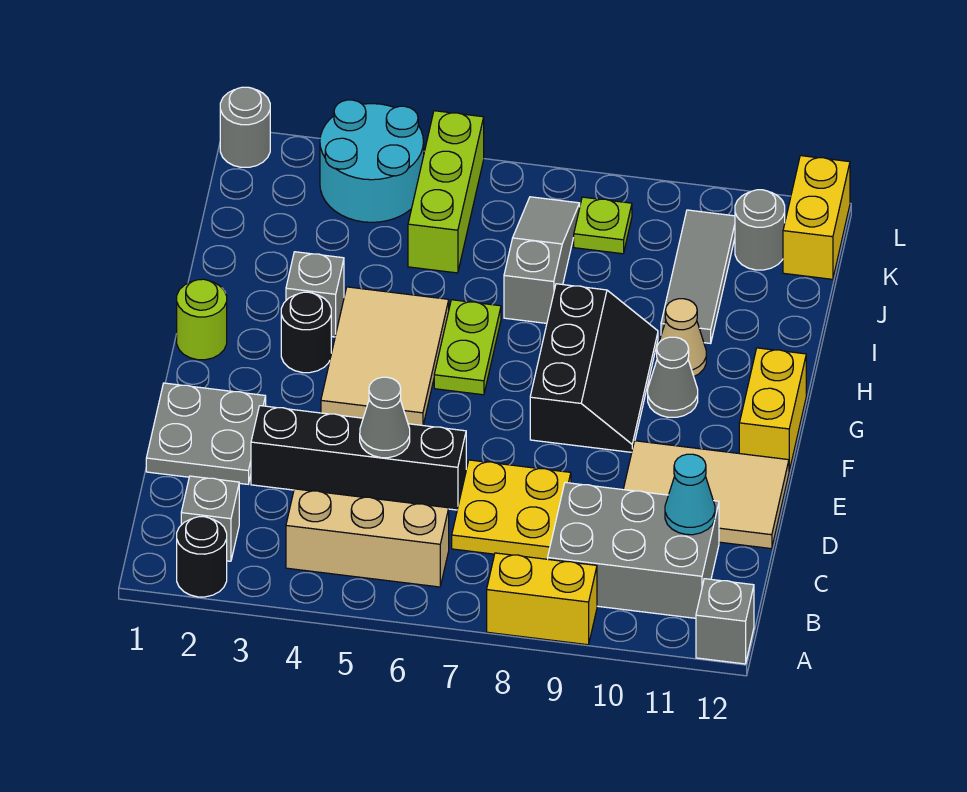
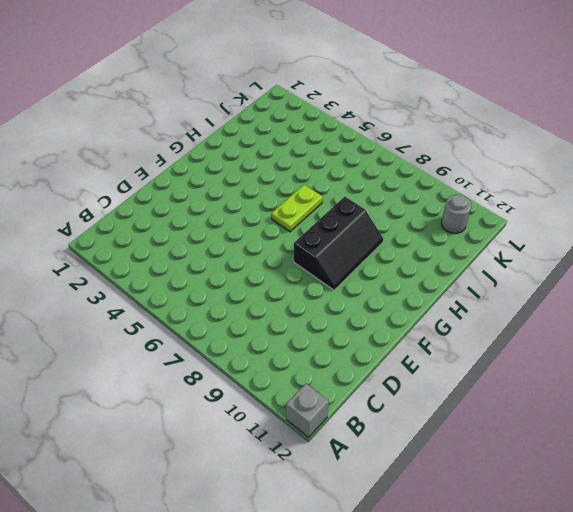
none -> black round brick A2 level 1
none -> yellow brick A8:A9 level 1
none -> grey brick B2 level 1

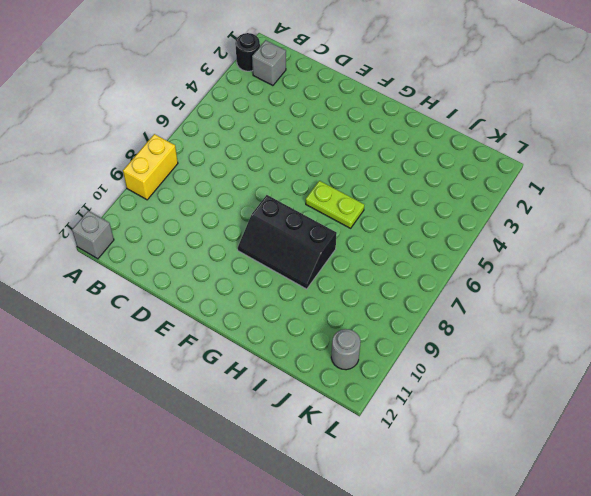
none -> tan brick B4:B6 level 1
none -> grey brick B9:C11 level 1
none -> yellow plate C7:D8 level 1

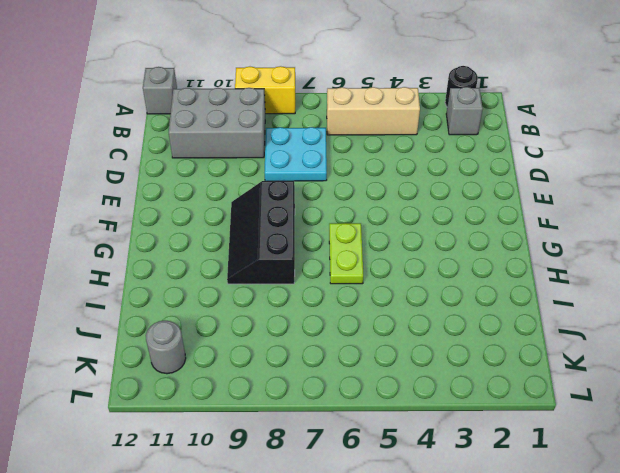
cyan plate C7:D8 level 1 -> yellow plate C7:D8 level 1
none -> grey plate D1:E2 level 1
none -> black brick D3:D6 level 1
none -> tan tile D10:E12 level 1

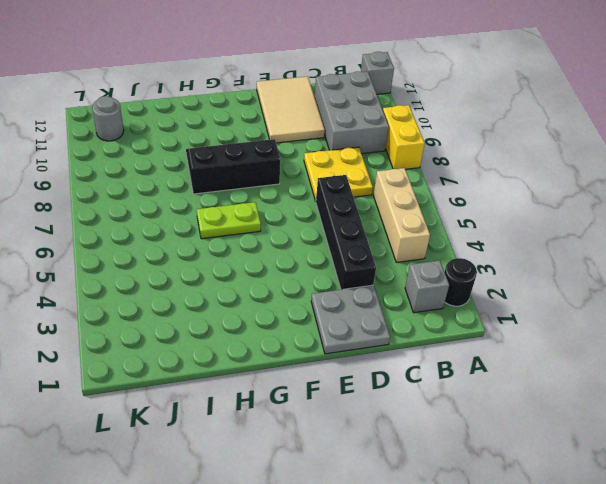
none -> tan tile F4:H5 level 1
none -> yellow brick F12:G12 level 1
none -> lime round brick G1 level 1

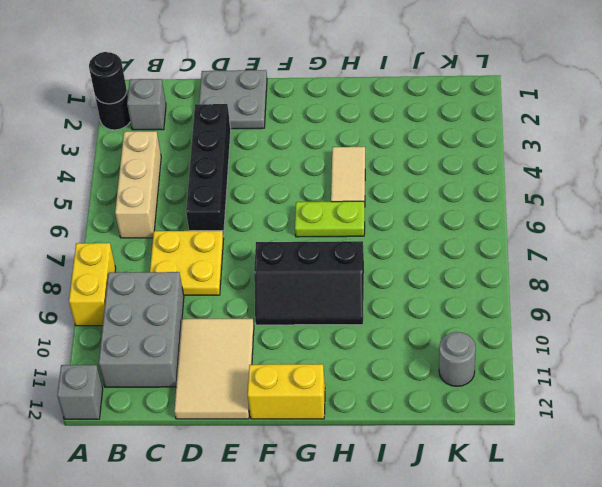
black round brick A2 level 2 -> black round brick G3 level 1
tan tile H4:H5 level 1 -> tan tile F4:H5 level 1
none -> lime round brick G1 level 1
none -> grey cone G10 level 1
none -> grey brick H3 level 1

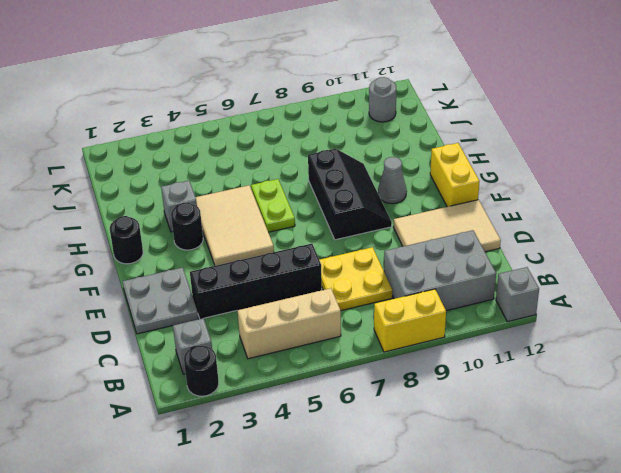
black round brick G1 level 1 -> lime round brick G1 level 1
none -> tan cone H10 level 1
none -> grey slope I7:K7 level 1 top I
none -> grey tile I10:K10 level 1

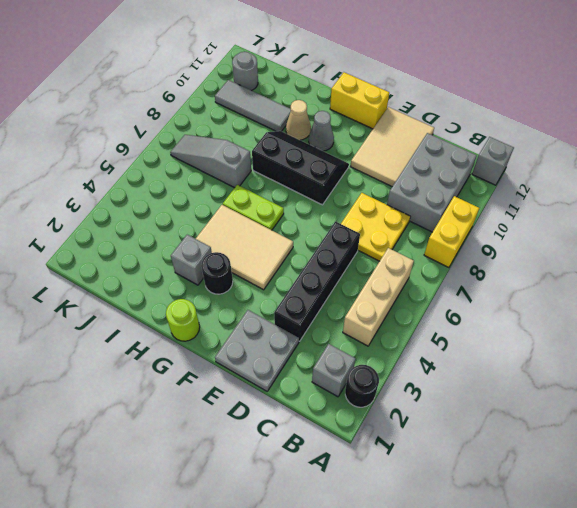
none -> lime brick J5:L5 level 1
none -> cyan round brick K3:L4 level 1
none -> lime plate K8 level 1

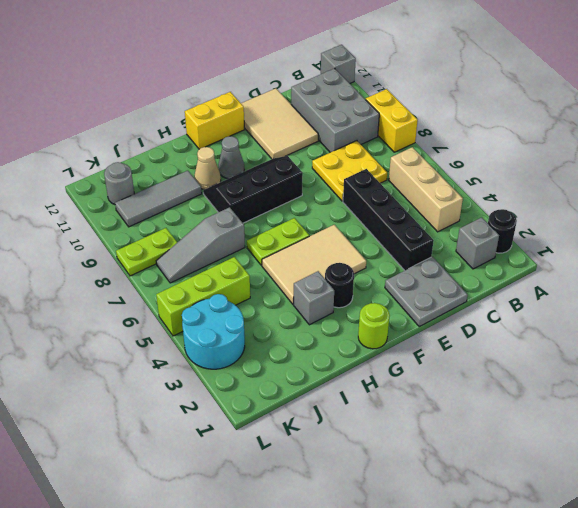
lime plate K8:L8 level 1 -> lime plate K8 level 1
none -> yellow brick K12:L12 level 1
none -> grey round brick L1 level 1
none -> cyan cone C11 level 2

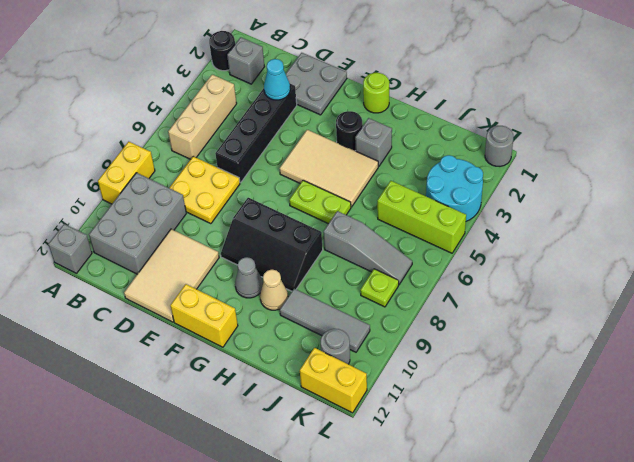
cyan cone D3 level 2 -> cyan cone C11 level 2
none -> grey cone D5 level 2

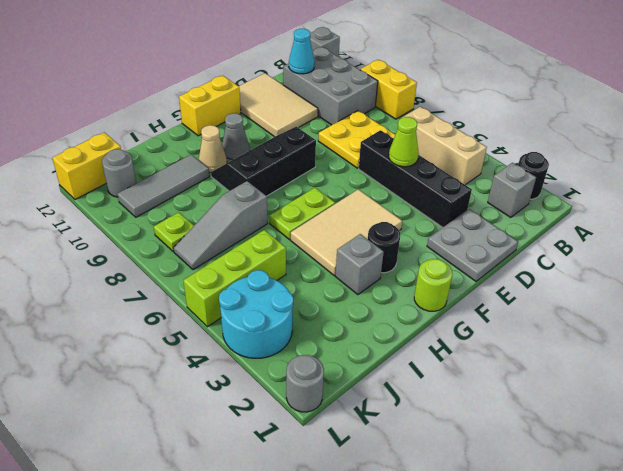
lime cone D5 level 2 -> grey cone D5 level 2

